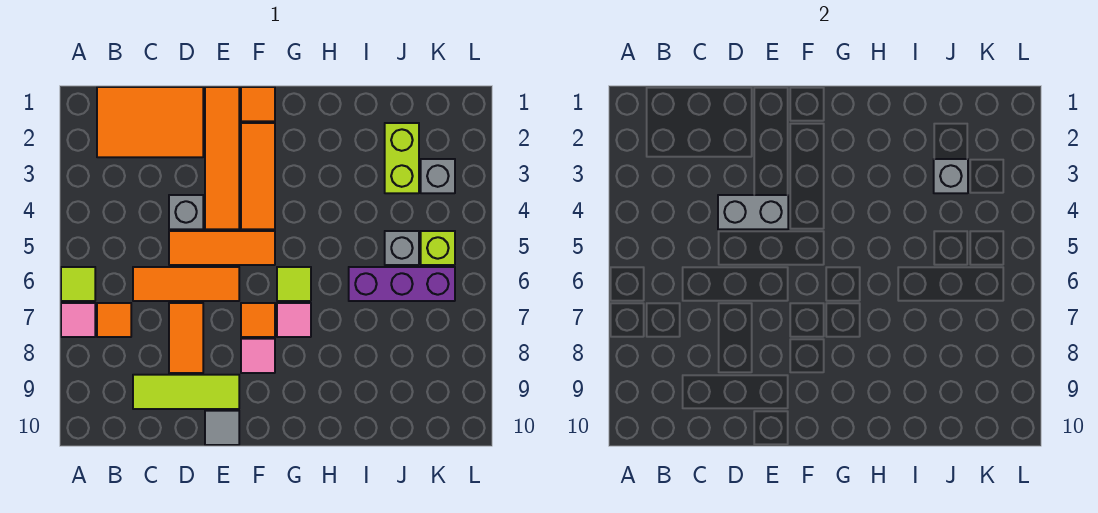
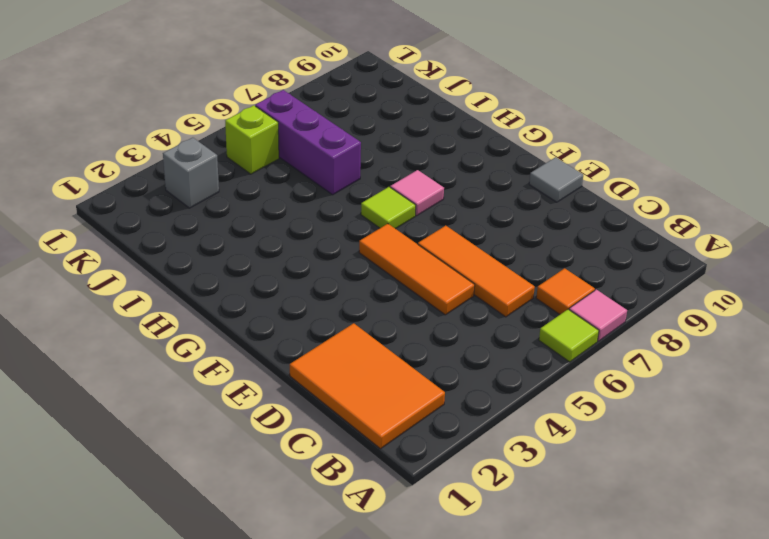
none -> lime tile C9:E9 level 1
none -> grey brick D4 level 1
none -> orange tile D7:D8 level 1

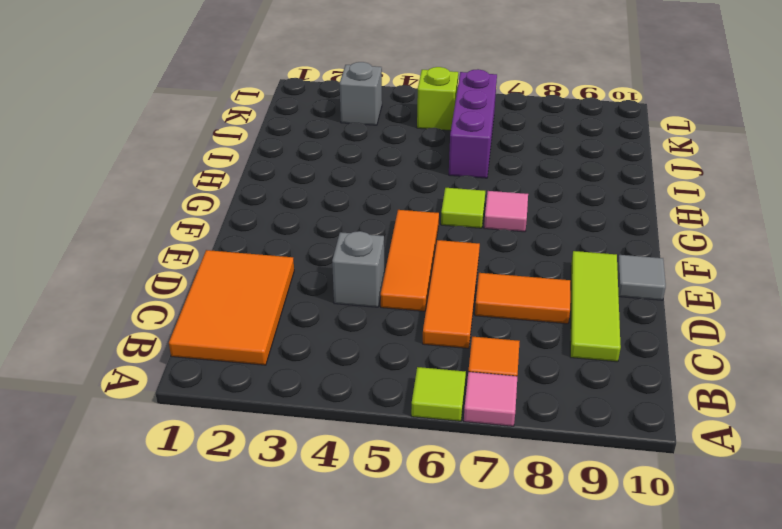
none -> orange tile E1:E4 level 1
none -> orange tile F1 level 1
none -> orange tile F2:F4 level 1

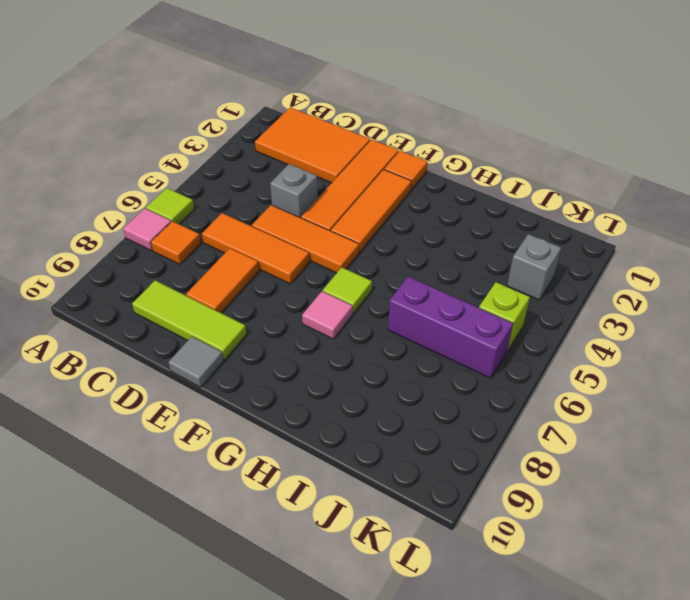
none -> orange tile F7 level 1
none -> pink tile F8 level 1
none -> lime brick J2:J3 level 1

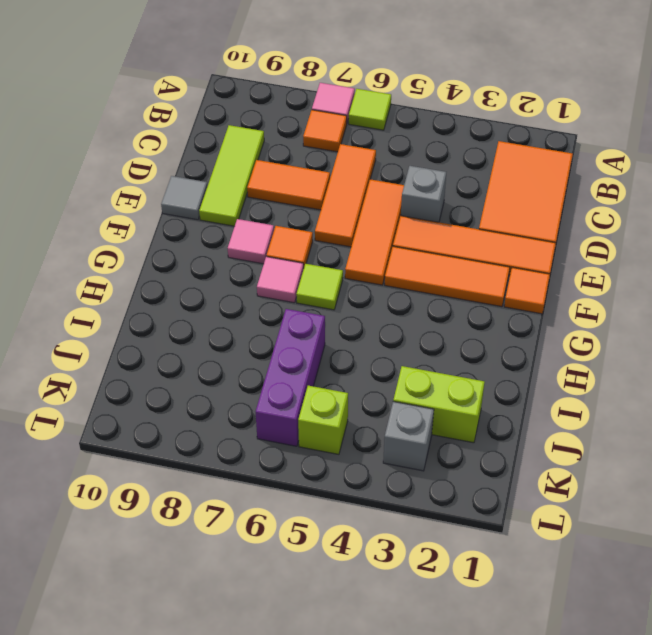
none -> grey brick J5 level 1
none -> grey brick D4:E4 level 2
none -> grey brick J3 level 2

